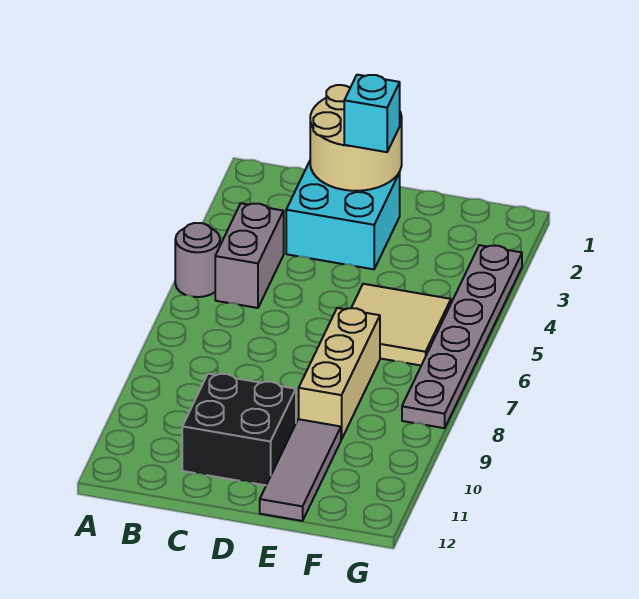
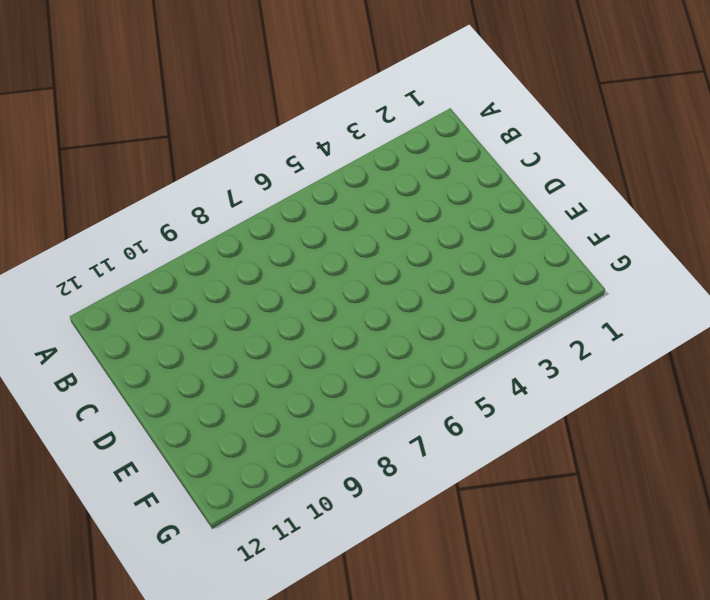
none -> grey round brick A5 level 1
none -> grey brick B4:B5 level 1

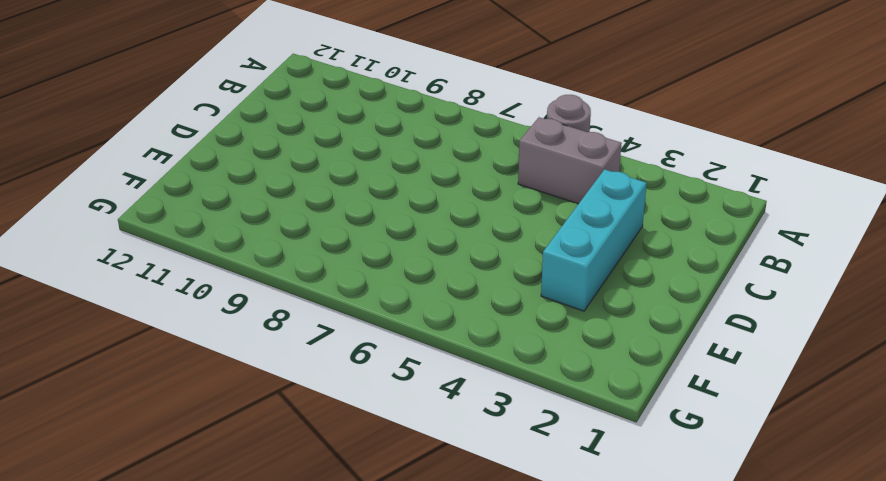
cyan brick C3:E3 level 1 -> cyan brick C2:D3 level 1
none -> black brick C10:D11 level 1
none -> tan tile E5:F6 level 1

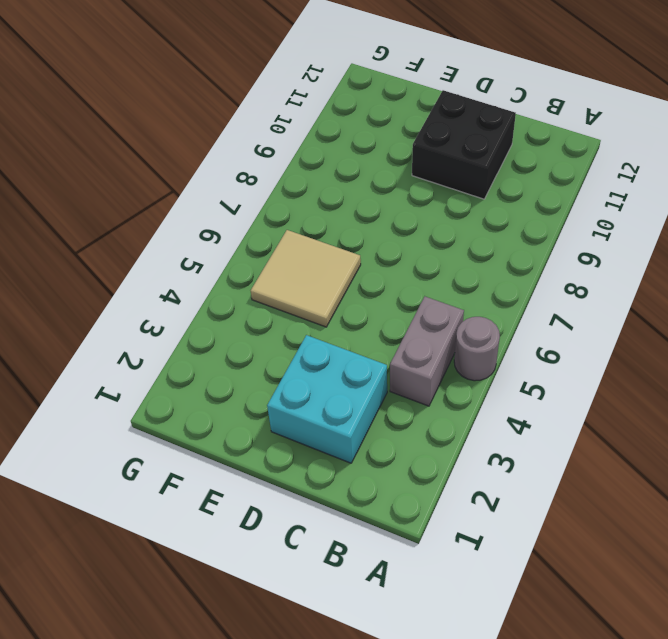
none -> tan brick E7:E9 level 1
none -> grey tile E10:E12 level 1

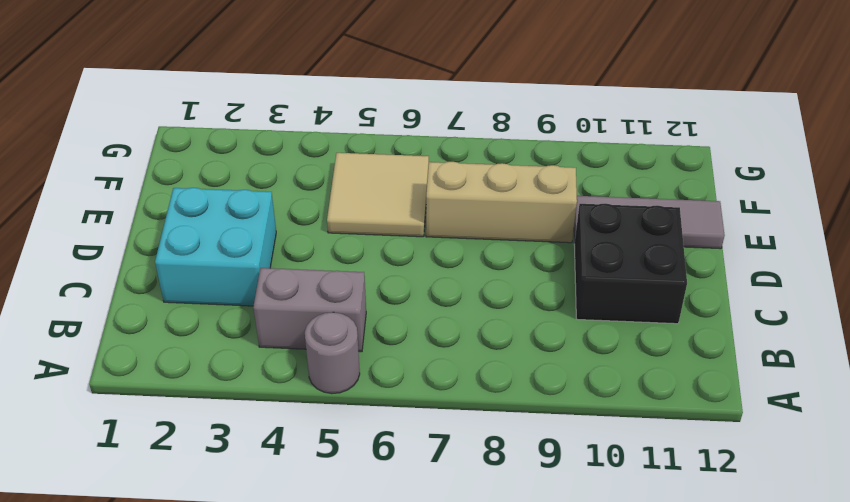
none -> grey plate G3:G8 level 1
none -> tan round brick C1:D2 level 2

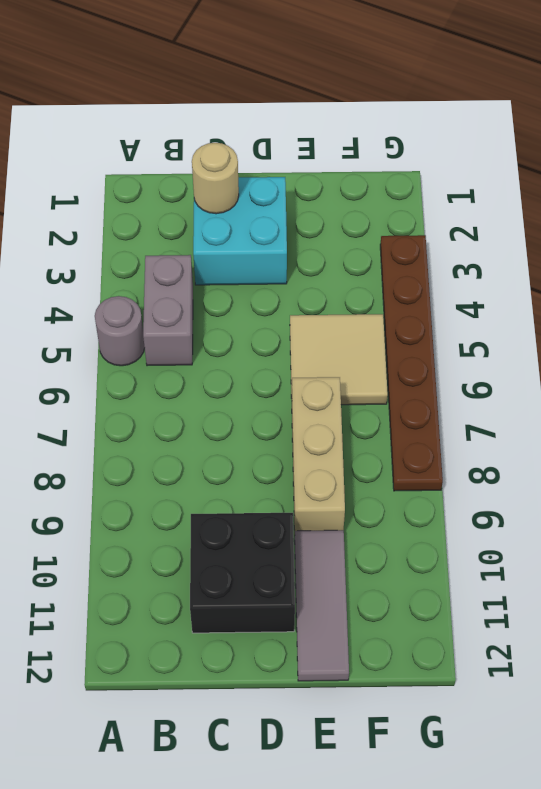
tan round brick C2 level 2 -> tan round brick C1:D2 level 2
brown plate G3:G8 level 1 -> grey plate G3:G8 level 1
none -> cyan brick D2 level 3

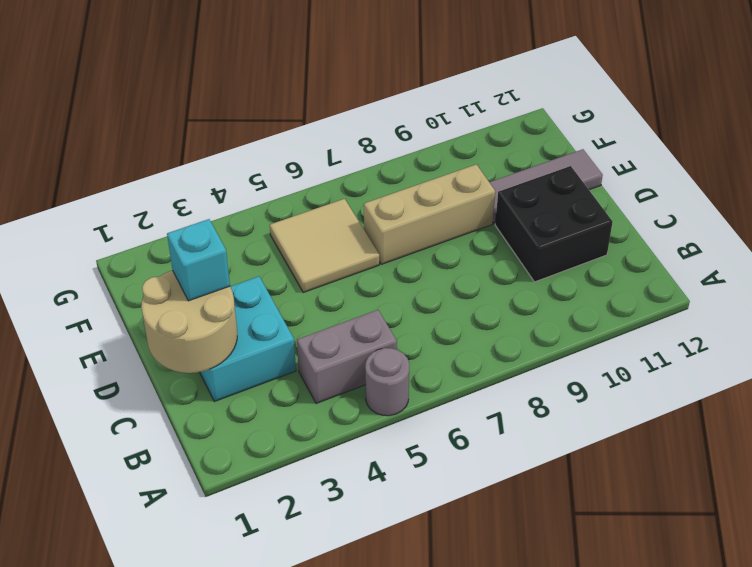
none -> grey plate G3:G8 level 1

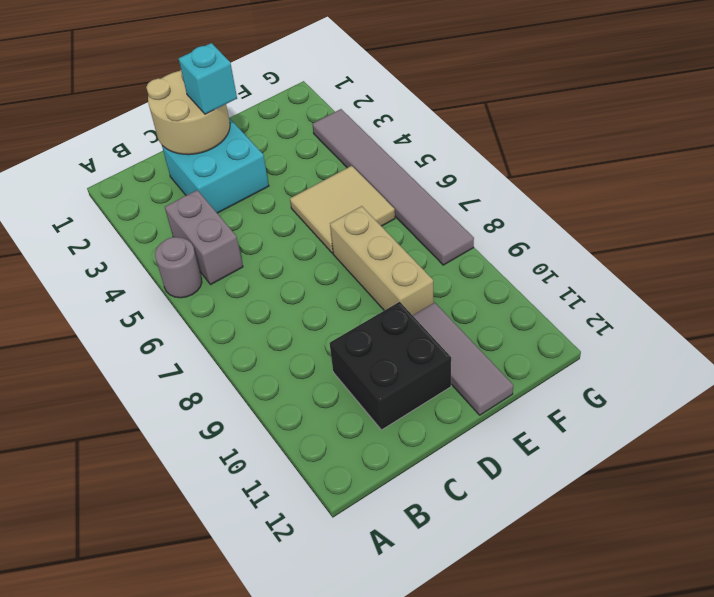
grey tile G3:G8 level 1 -> grey plate G3:G8 level 1

